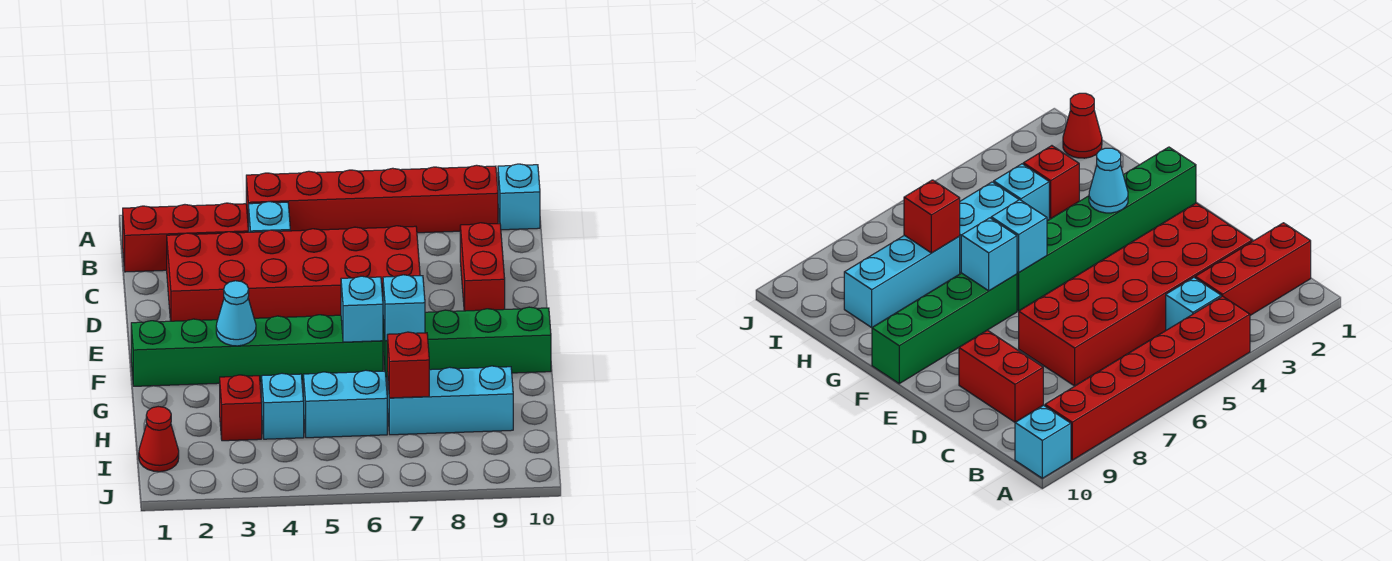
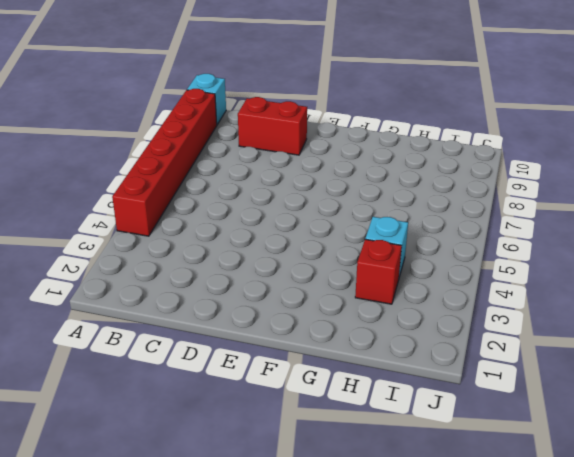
none -> red brick B1:B3 level 1
none -> cyan brick B4 level 1
none -> red brick C2:D7 level 1

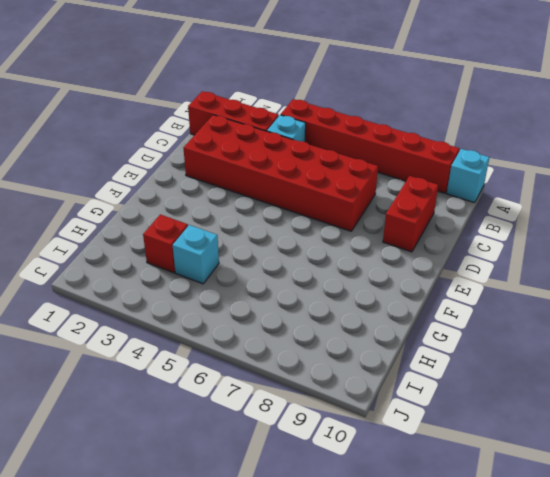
none -> green brick F1:F6 level 1
none -> green brick F7:F10 level 1
none -> cyan brick H5:H6 level 1

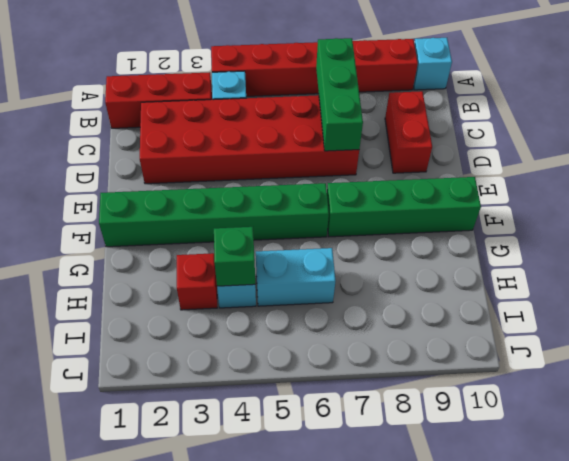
green brick B7:D7 level 2 -> none
green brick H4 level 2 -> none
none -> cyan brick H7:H9 level 1
none -> red cone I1 level 1
none -> cyan cone F3 level 2

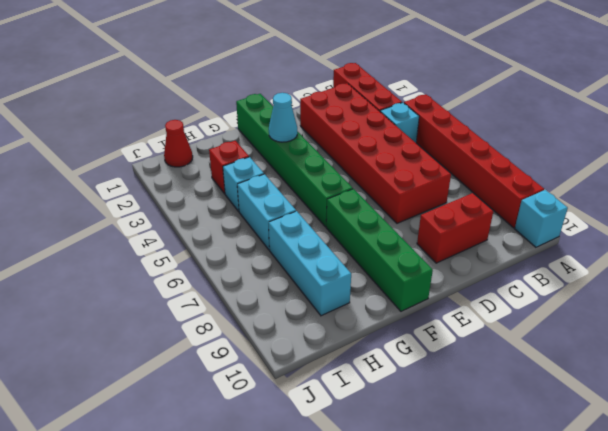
none -> cyan brick F6 level 2
none -> cyan brick F7 level 2
none -> red brick H7 level 2

